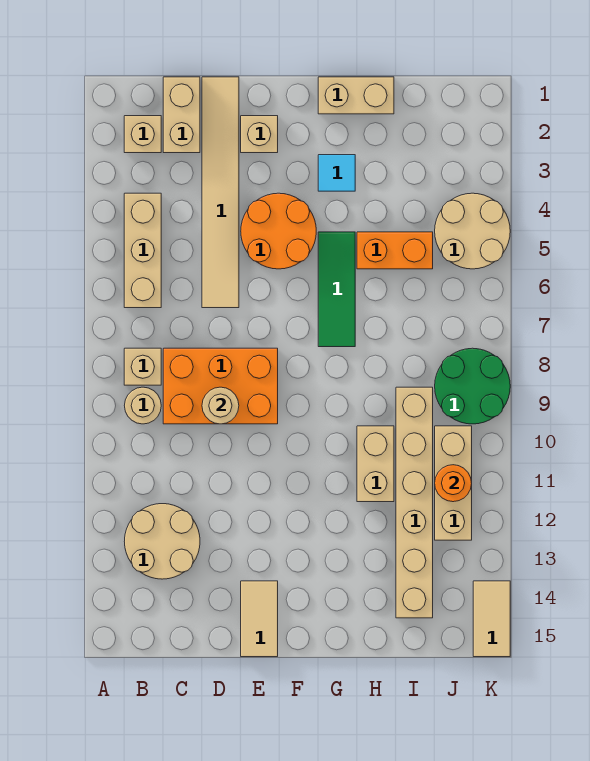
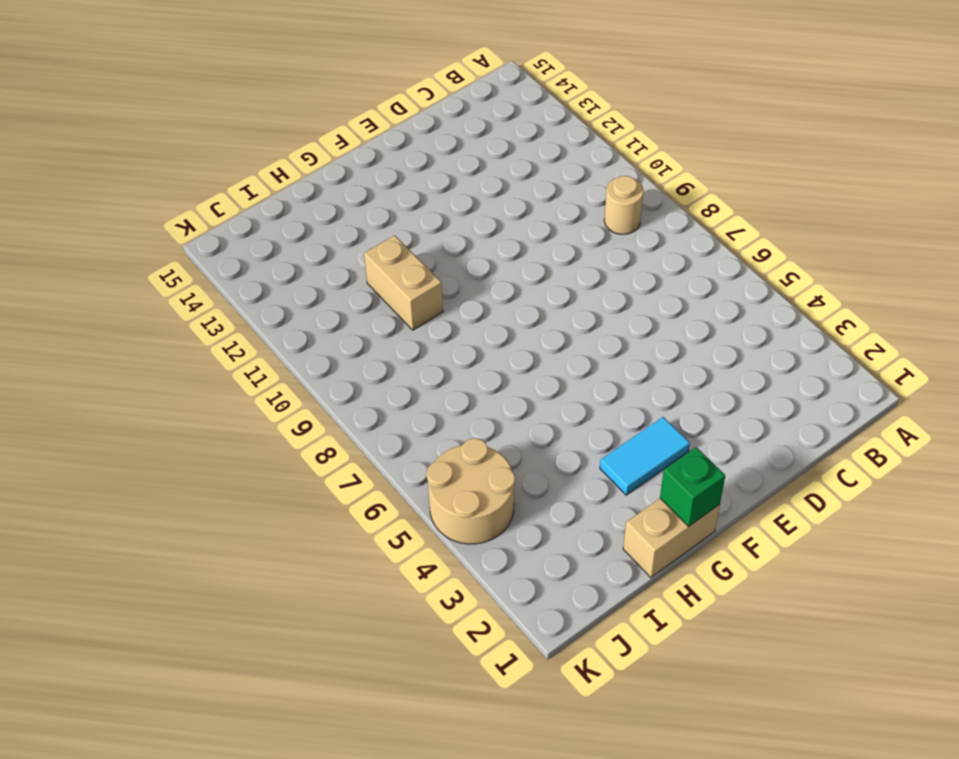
cyan tile F3:G3 level 1 -> cyan tile G3 level 1
green brick G1 level 2 -> none
none -> tan brick B2 level 1
none -> tan brick B4:B6 level 1
none -> tan brick B8 level 1

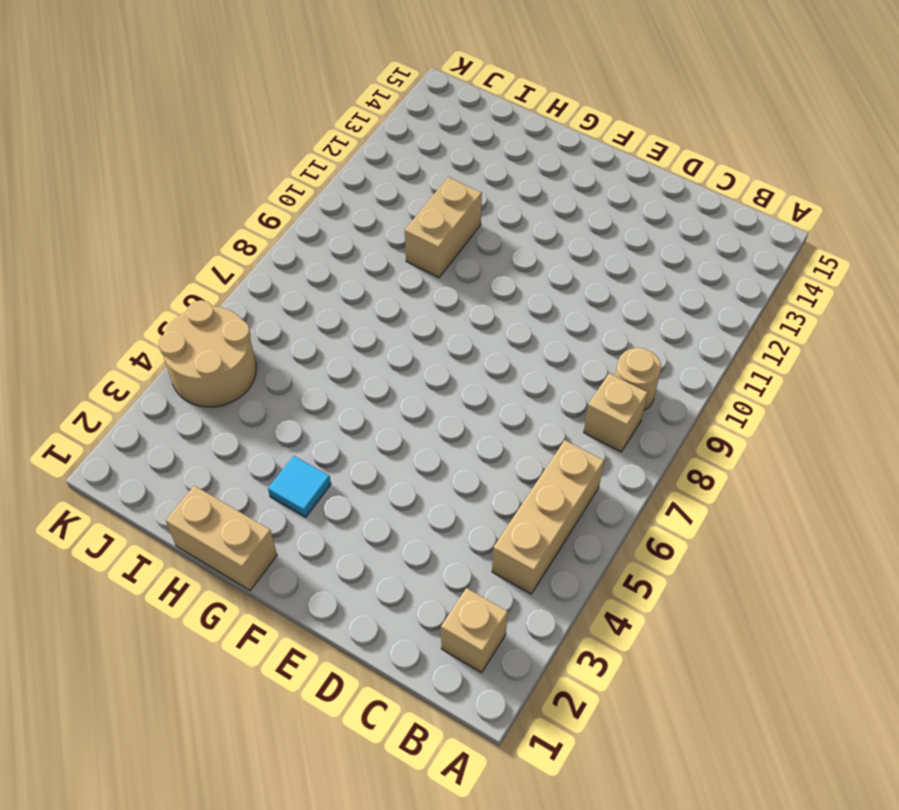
none -> tan round brick B12:C13 level 1
none -> tan brick C1:C2 level 1
none -> orange brick C8:E9 level 1

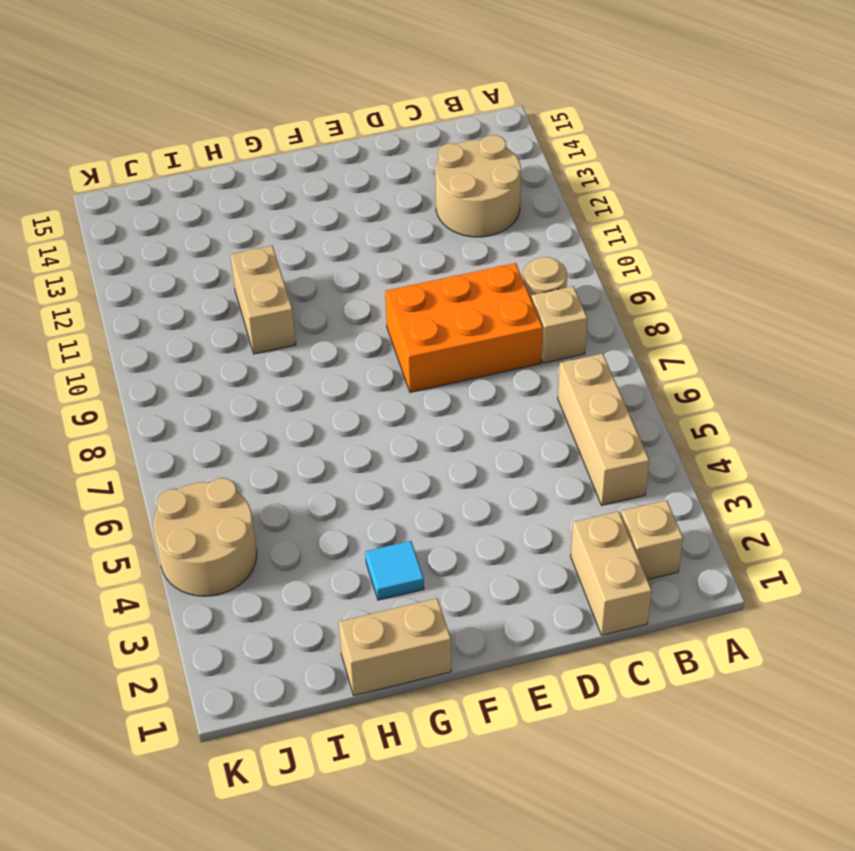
none -> tan tile D1:D6 level 1
none -> tan brick E2 level 1
none -> orange round brick E4:F5 level 1

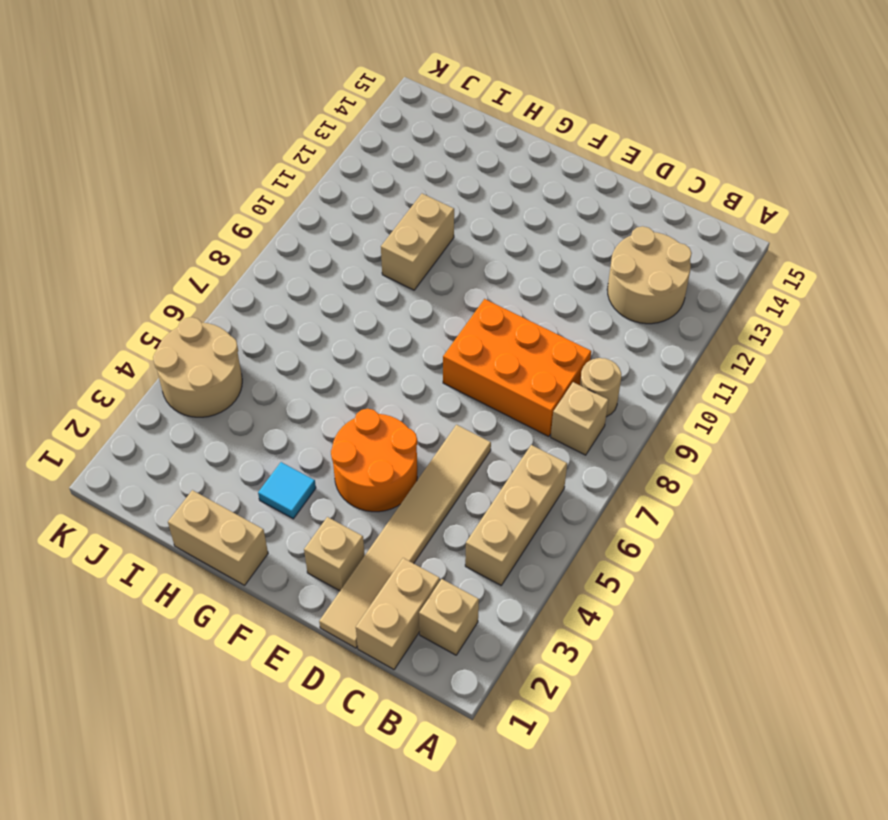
none -> tan tile E14:E15 level 1
none -> green tile G5:G7 level 1
none -> orange brick H5:I5 level 1

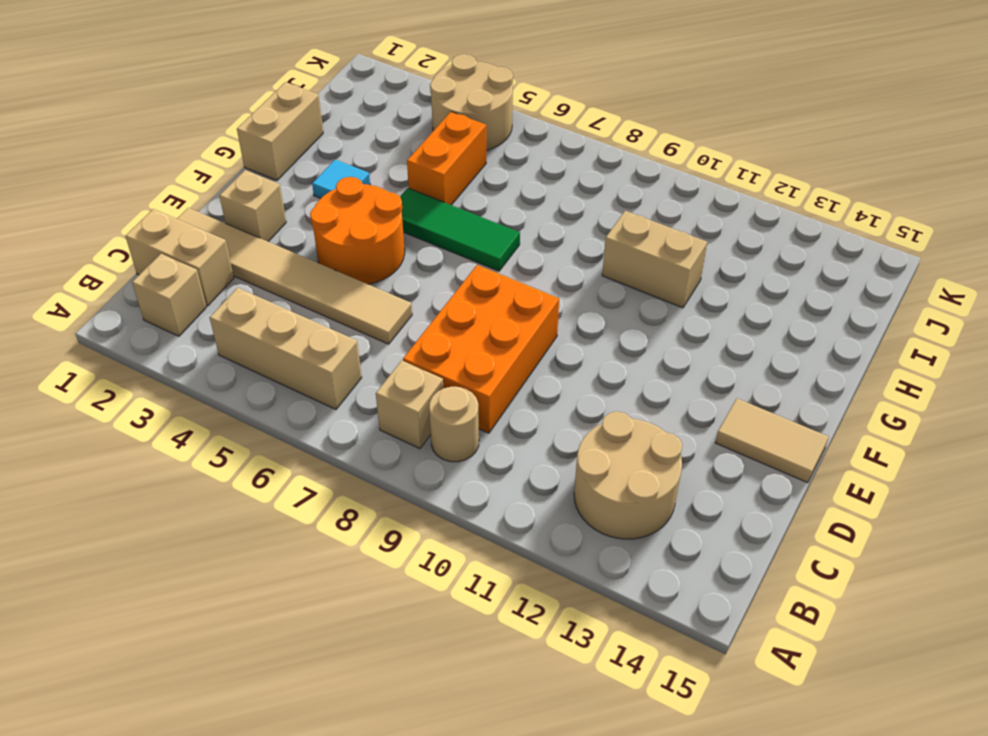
none -> tan brick I9:I14 level 1
none -> green round brick J8:K9 level 1
none -> tan brick J10:J12 level 1

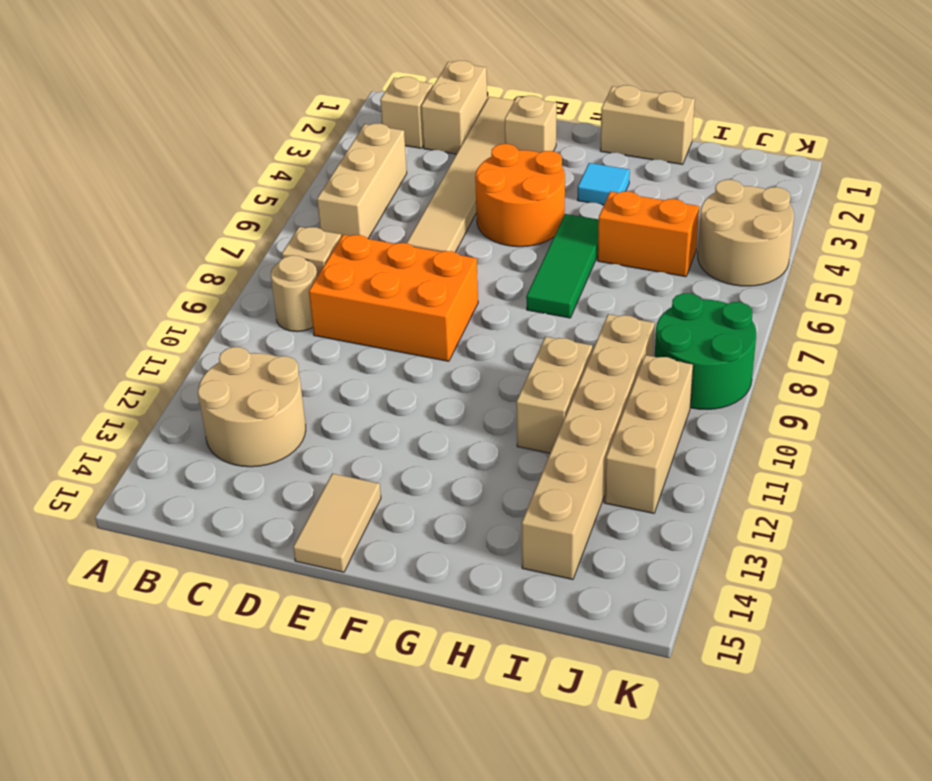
none -> tan tile K14:K15 level 1
none -> tan round brick D9 level 2
none -> orange round brick J11 level 2

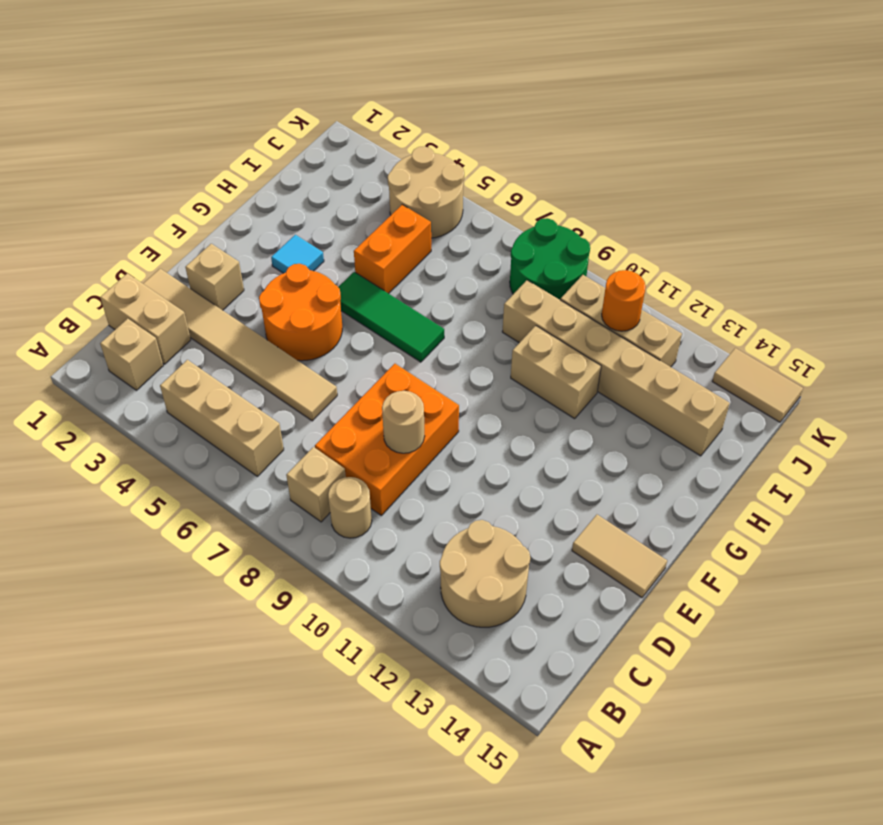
none -> tan brick G1:H1 level 1

